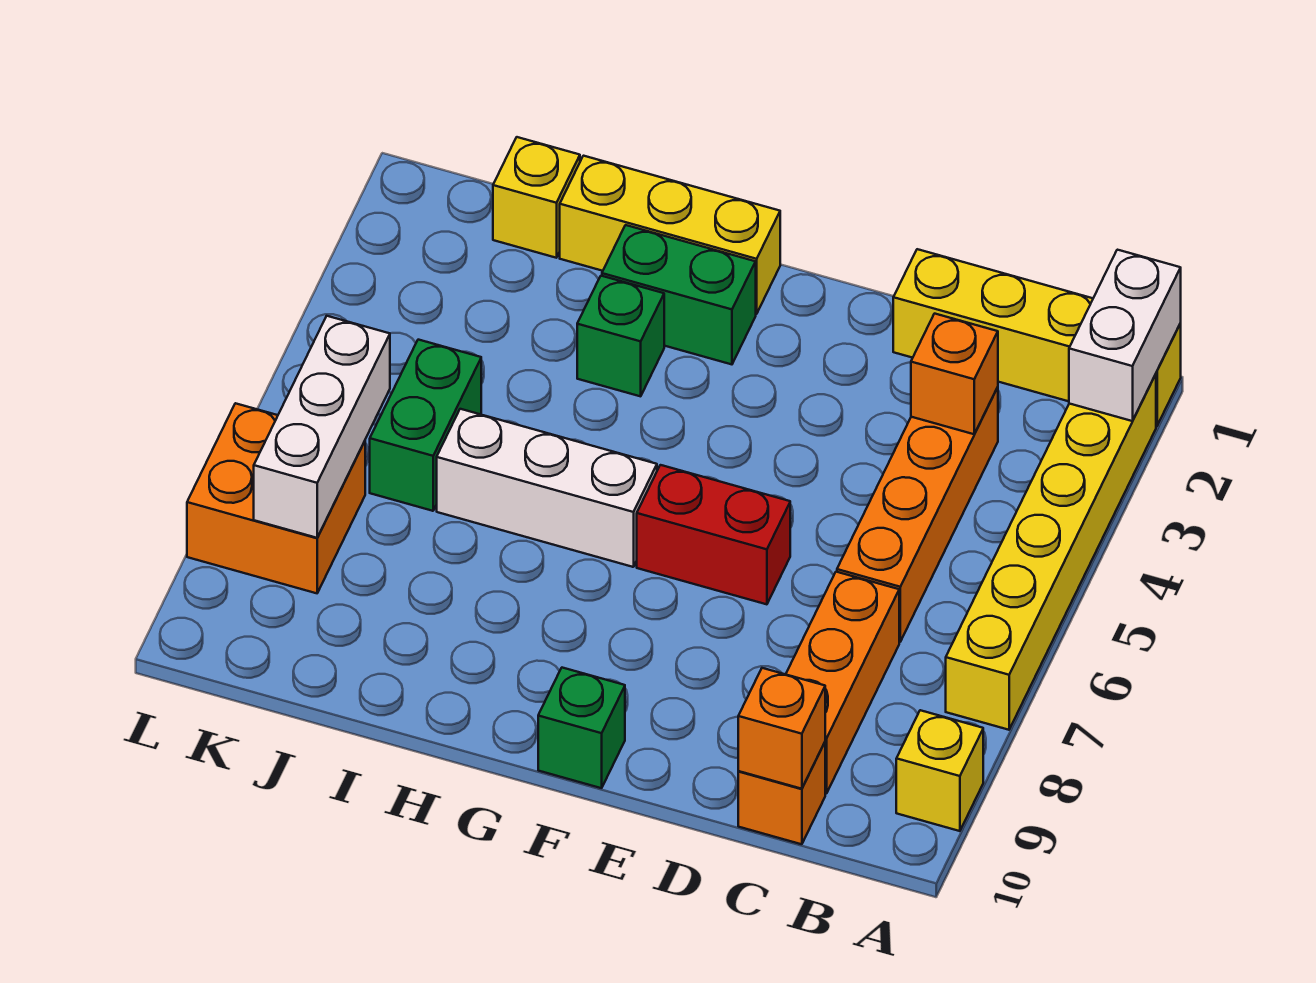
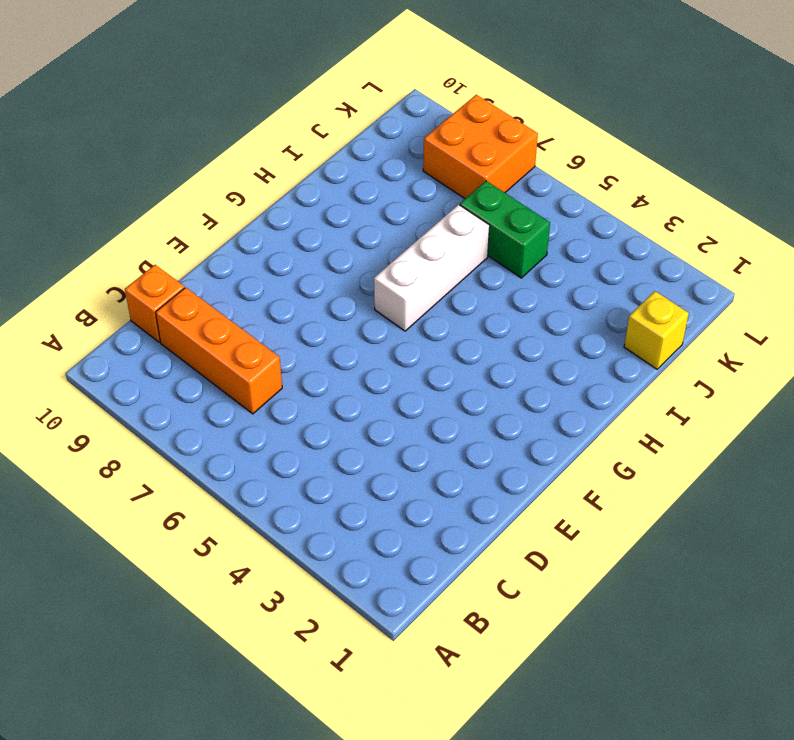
none -> yellow brick A1:D1 level 1
none -> yellow brick A2:A7 level 1
none -> yellow brick A9 level 1

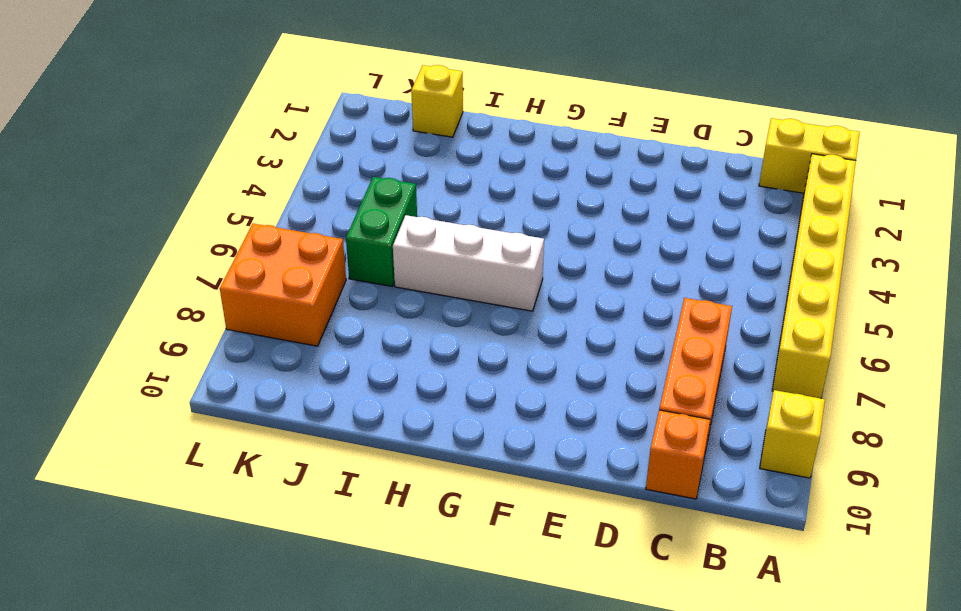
yellow brick A1:B1 level 1 -> yellow brick A1:D1 level 1
none -> orange brick C3:C6 level 1
none -> red brick E6:F6 level 1
none -> green brick F10 level 1

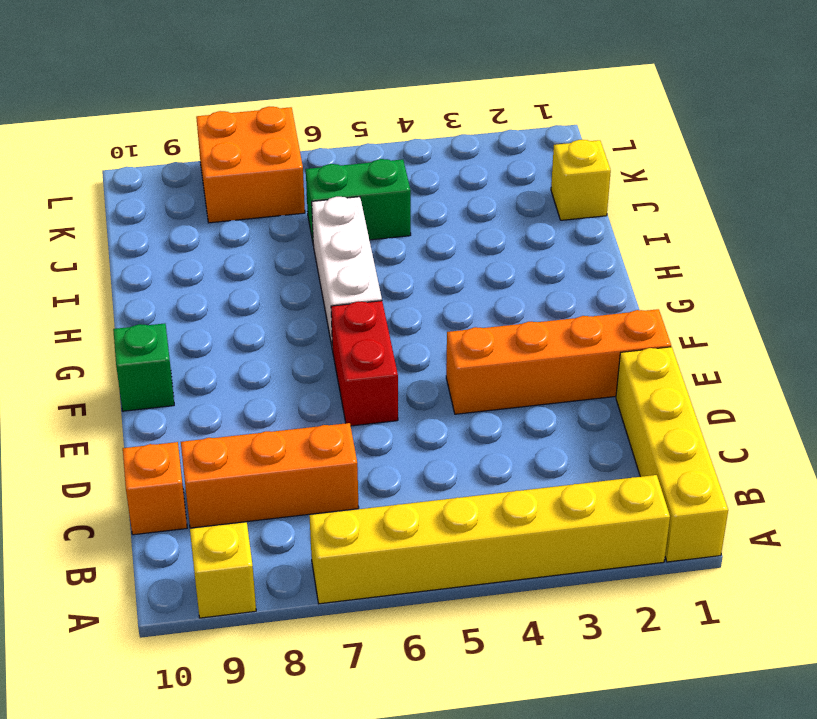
orange brick E1:E4 level 1 -> orange brick C3:C6 level 1
none -> yellow brick G1:I1 level 1
none -> green brick G2:H2 level 1
none -> green brick H3 level 1

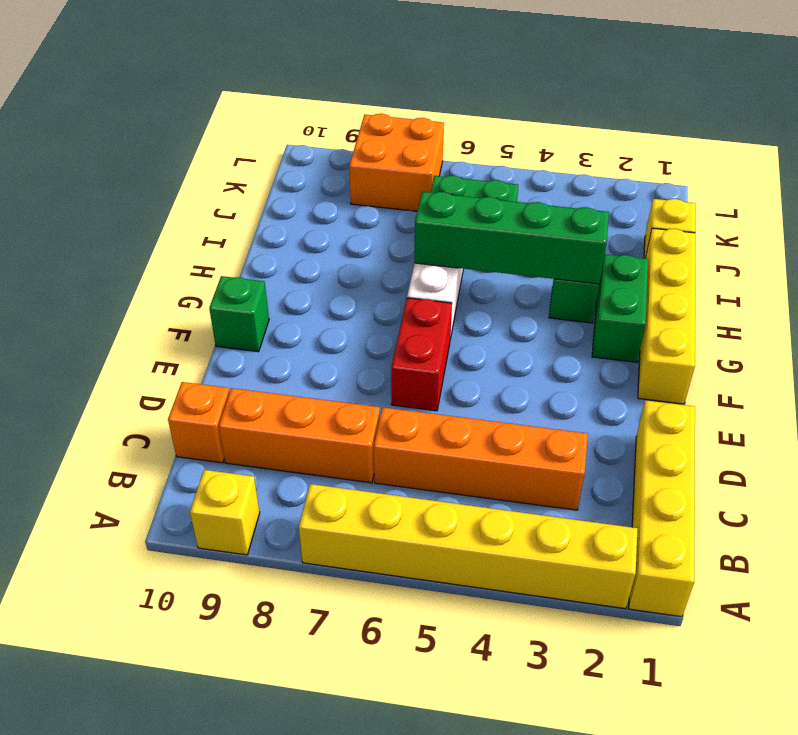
yellow brick F1:I1 level 1 -> yellow brick G1:I1 level 1
green brick H3:H6 level 2 -> none
none -> white brick A1:A2 level 2
none -> orange brick C3 level 2
none -> orange brick C10 level 2

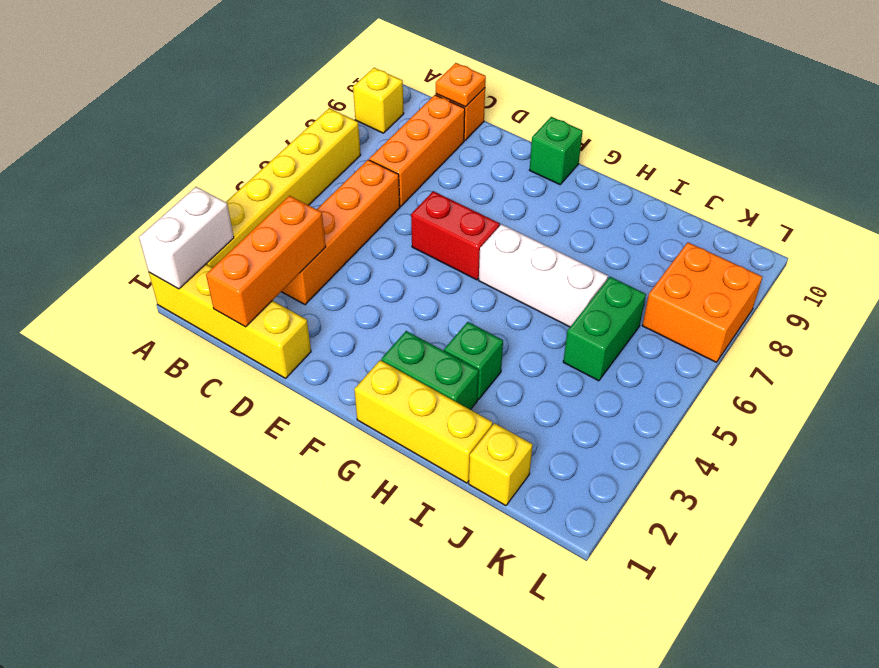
orange brick C1:C3 level 2 -> orange brick C3 level 2
orange plate C10 level 2 -> orange brick C10 level 2
none -> white brick K6:K8 level 2

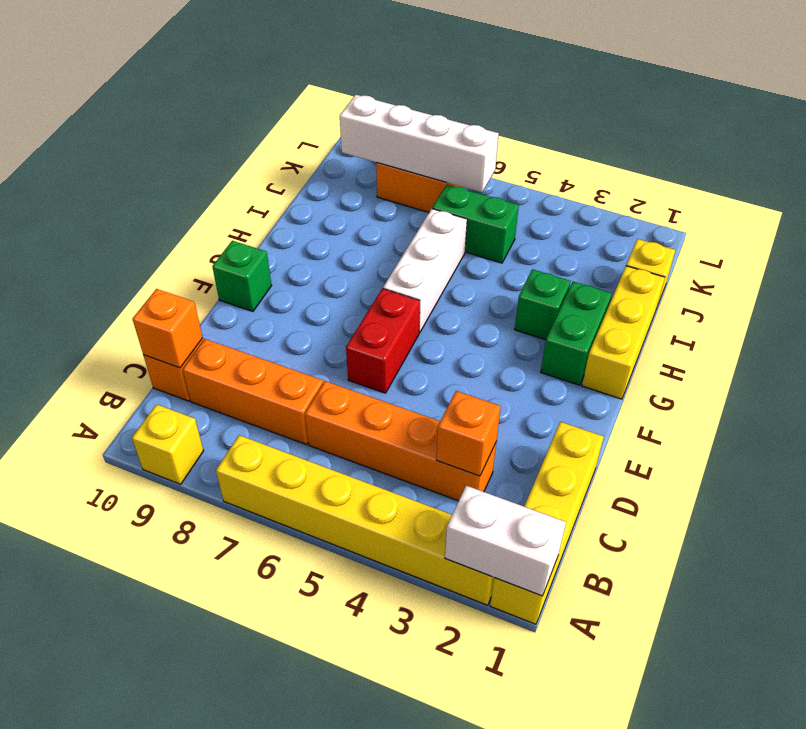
white brick K6:K9 level 2 -> white brick K6:K8 level 2

